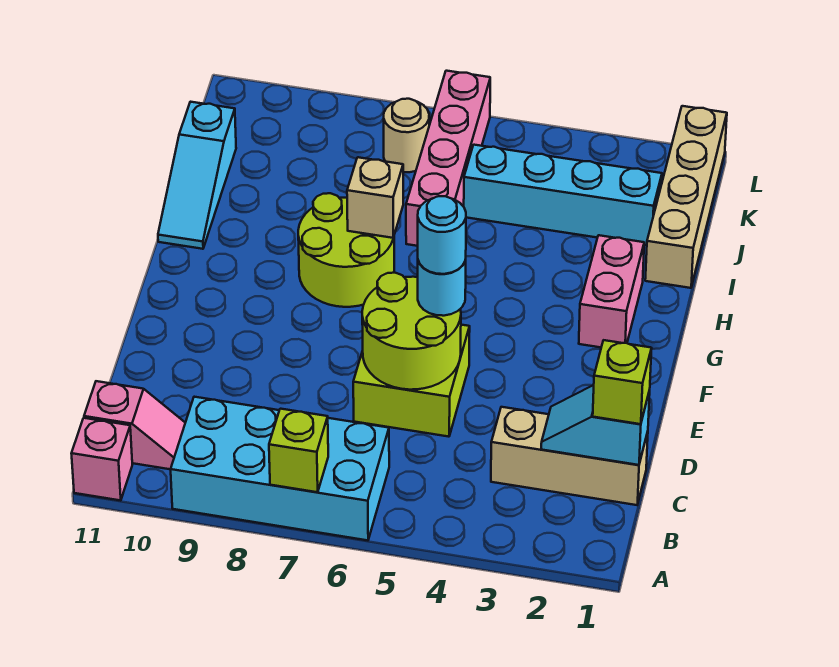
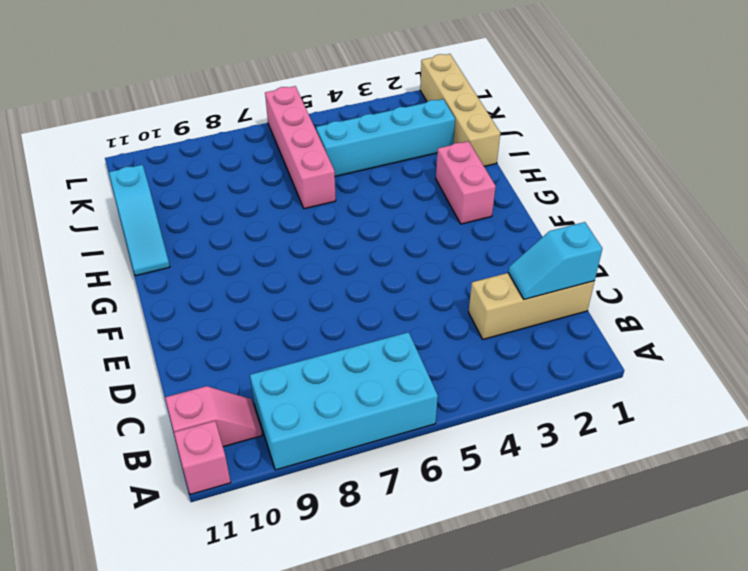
none -> lime brick D5:E6 level 1
none -> lime round brick G7:H8 level 1
none -> tan round brick K7 level 1

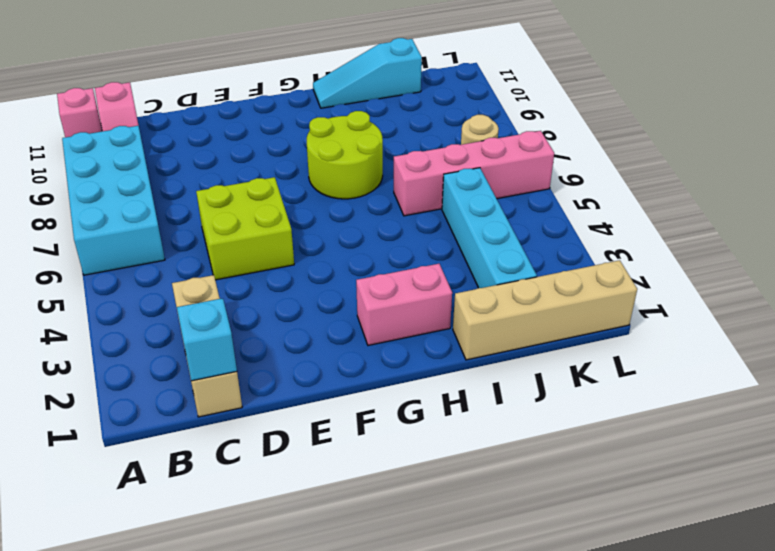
none -> lime brick A7 level 2
none -> lime round brick D5:E6 level 2
none -> tan brick H7 level 2

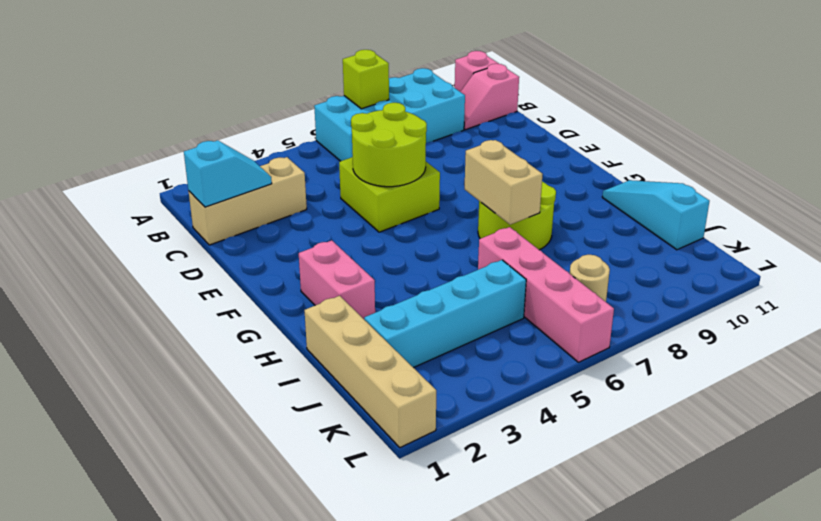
tan brick G7:H7 level 2 -> tan brick H7 level 2
none -> lime brick C1 level 3
none -> cyan round brick E5 level 3
none -> cyan round brick E5 level 4

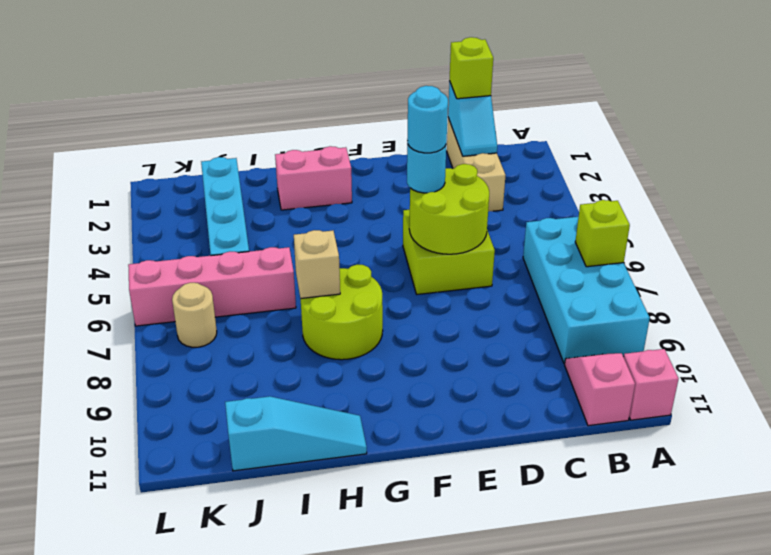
none -> tan brick I1:L1 level 1

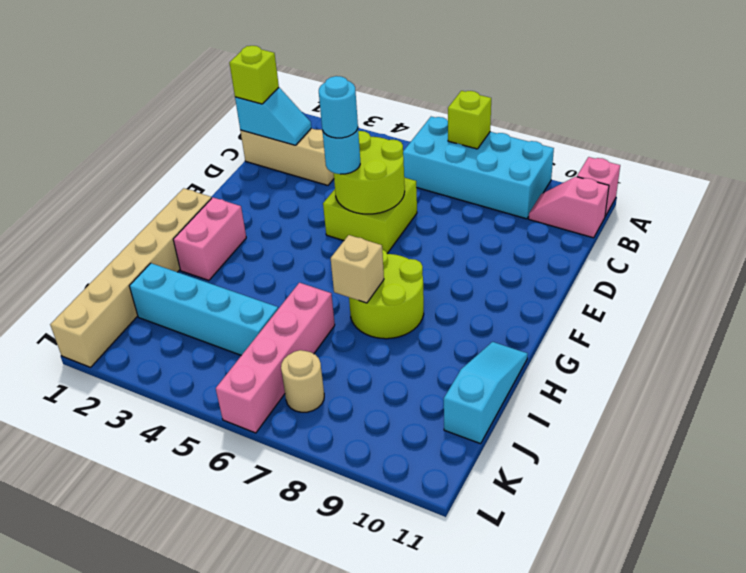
tan brick G1:L1 level 1 -> tan brick I1:L1 level 1

